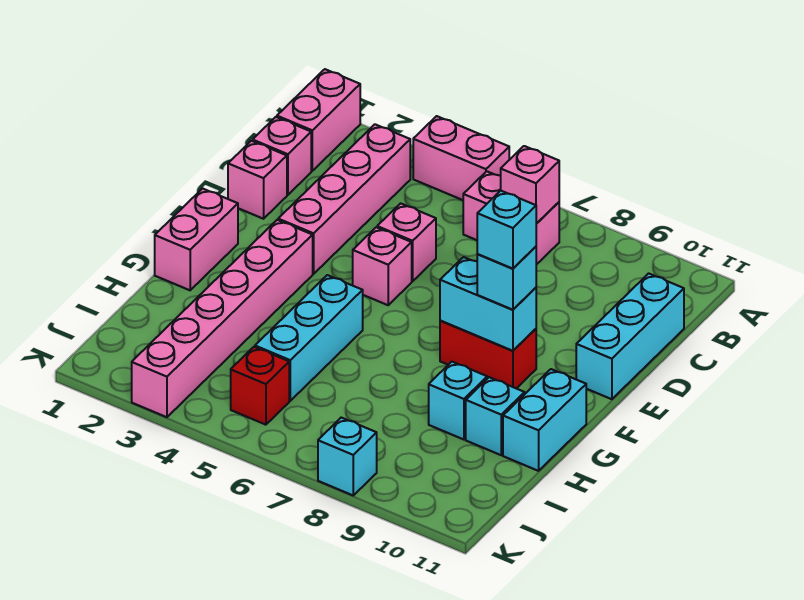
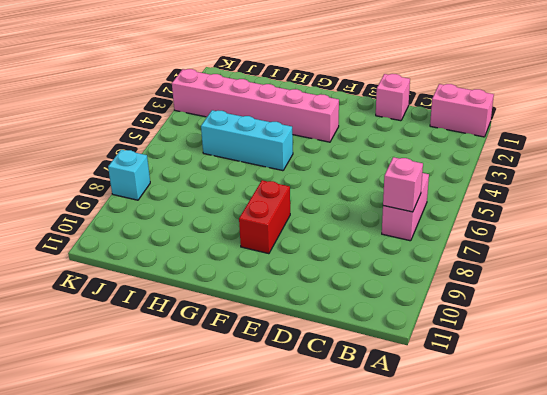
none -> pink brick A4:A5 level 1
none -> pink brick B3:E3 level 1
none -> pink brick C1 level 1

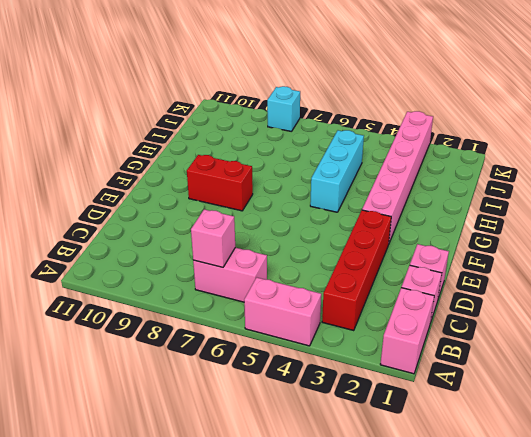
red brick B3:E3 level 1 -> pink brick B3:E3 level 1
none -> cyan brick C11:E11 level 1
none -> pink brick D5 level 1
none -> pink brick E5 level 1

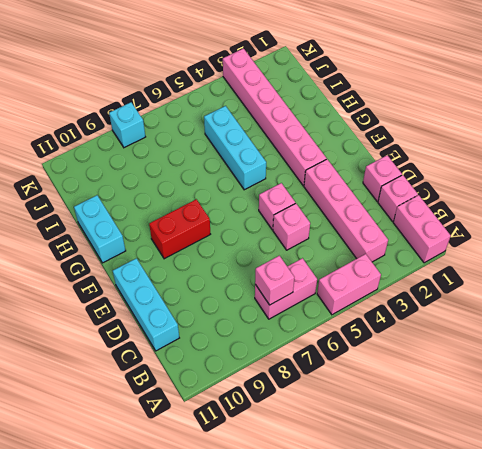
none -> pink brick F1:G1 level 1
none -> cyan brick H9 level 1
none -> cyan brick H10 level 1

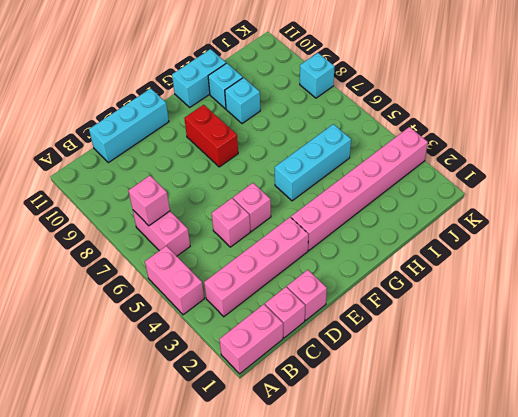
none -> pink brick F1:G1 level 1
none -> red brick J5 level 1
none -> cyan brick F8:F9 level 2

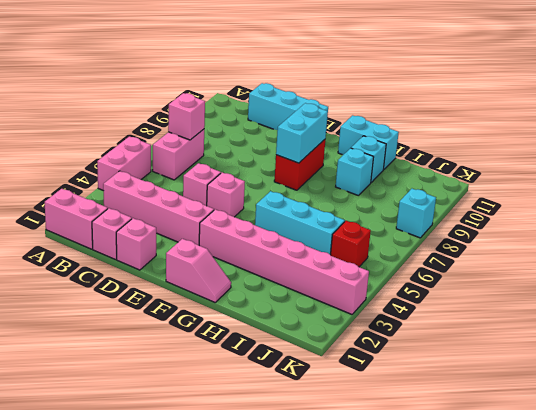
pink slope F1:G1 level 1 top F -> pink brick F1:G1 level 1
none -> cyan brick F9 level 3
none -> cyan brick F9 level 4

